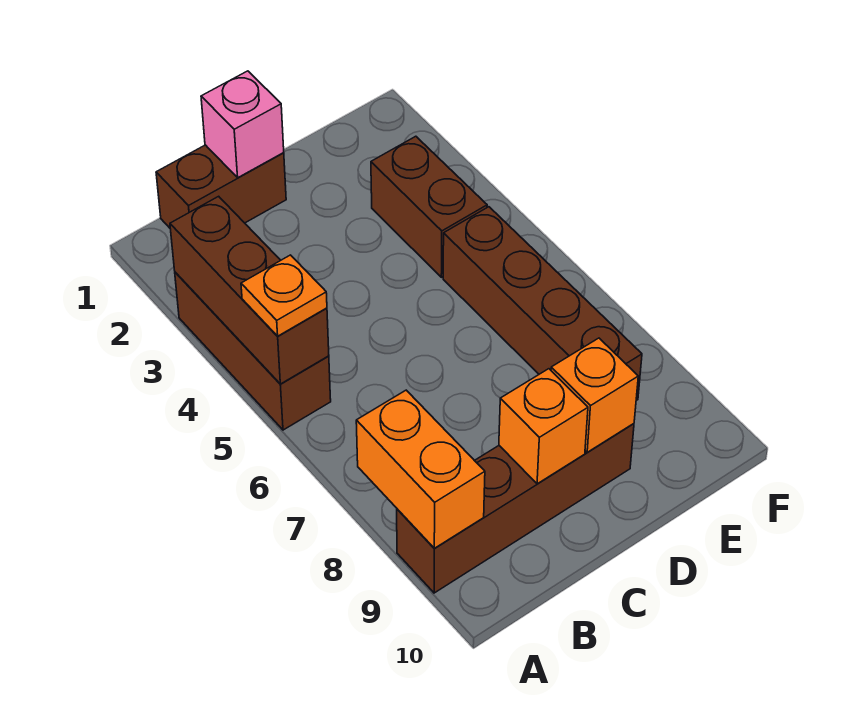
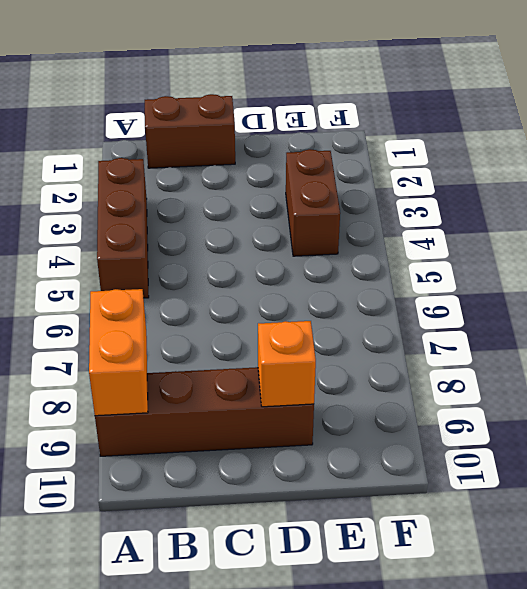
none -> brown brick E5:E8 level 1
none -> brown brick A3:A5 level 2

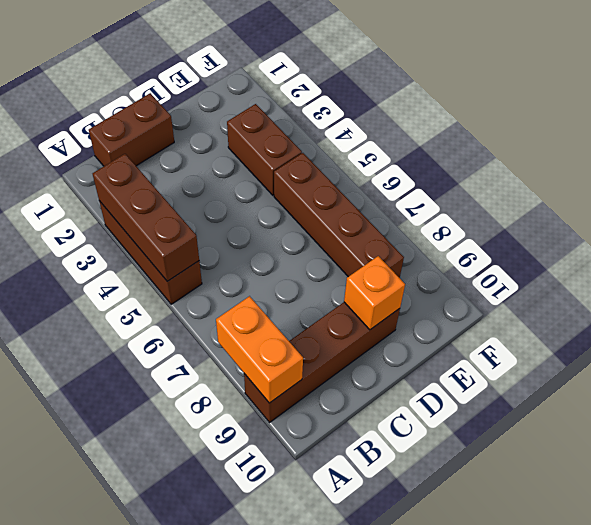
none -> pink brick C1 level 2
none -> orange brick C9 level 2

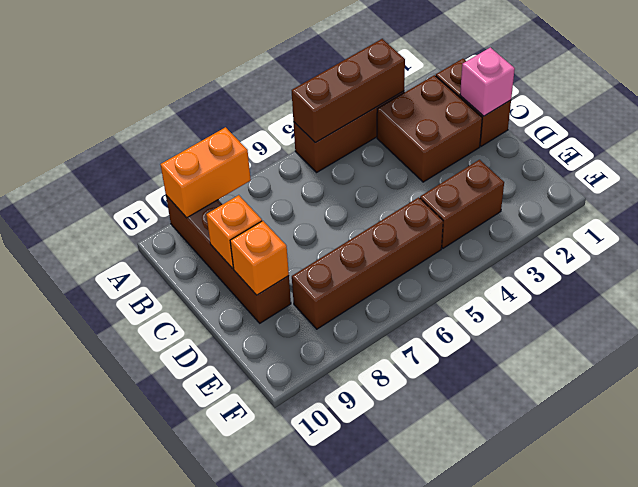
brown brick B2:C3 level 1 -> none
none -> orange plate A5 level 3

